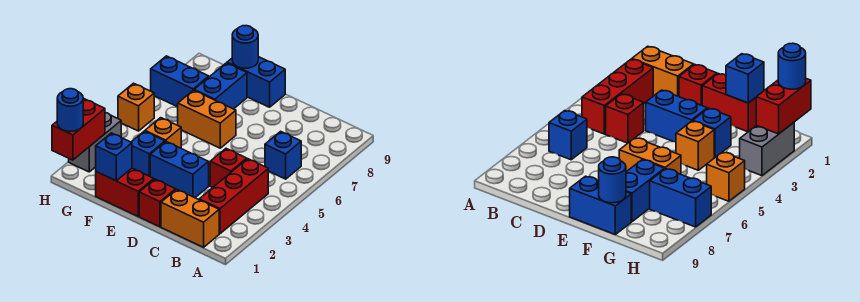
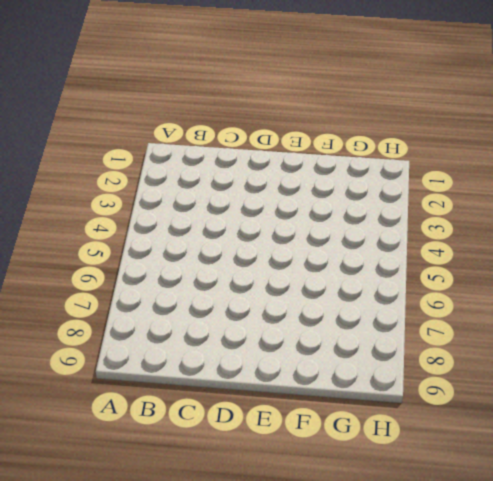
none -> orange brick B1:C1 level 1
none -> red brick B2:B4 level 1
none -> blue brick B6 level 1

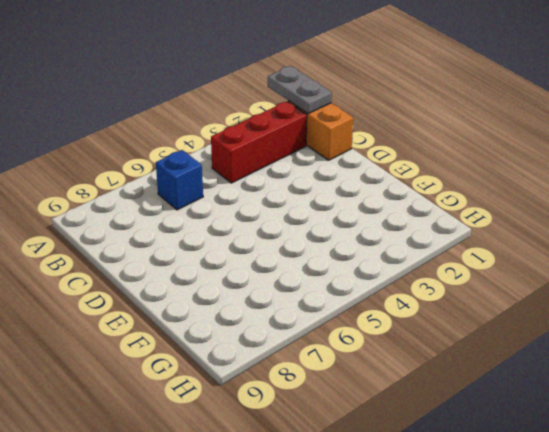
grey plate A1:B1 level 2 -> none
none -> red brick C4 level 1
none -> red brick D1 level 1
none -> blue brick D3:E3 level 1

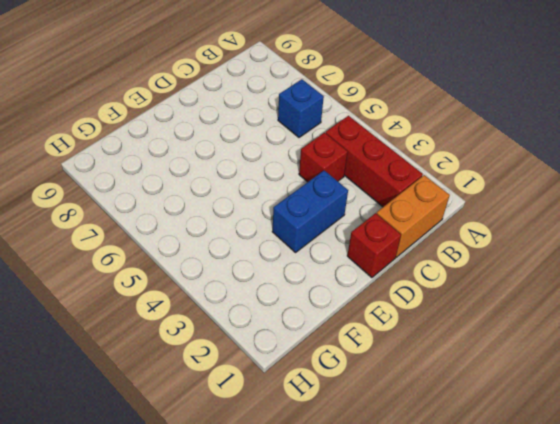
none -> red brick E1:F1 level 1
none -> orange brick E6:F6 level 1
none -> blue brick E9:F9 level 1

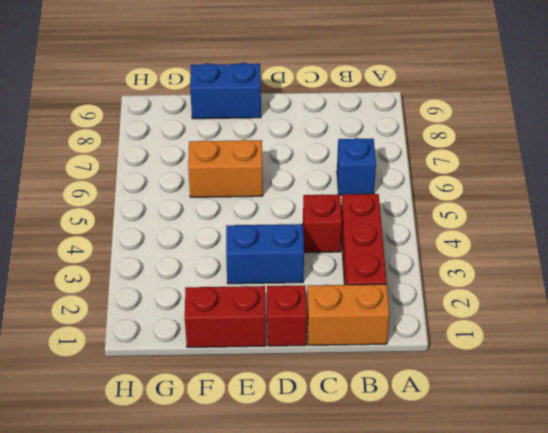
none -> blue brick F3 level 1
none -> orange brick F4 level 1
none -> blue brick F7:F8 level 1

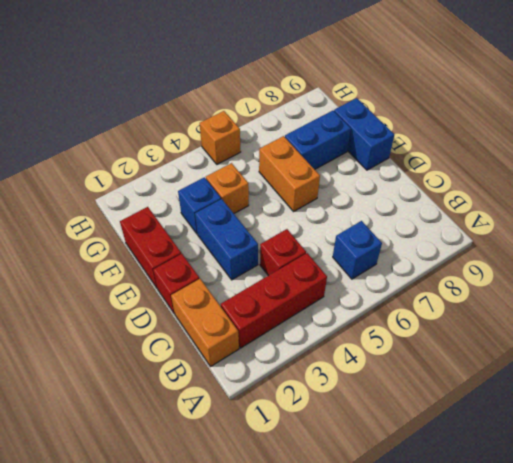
none -> blue brick G7:H7 level 1
none -> grey brick H2:H3 level 1
none -> blue brick F1 level 2

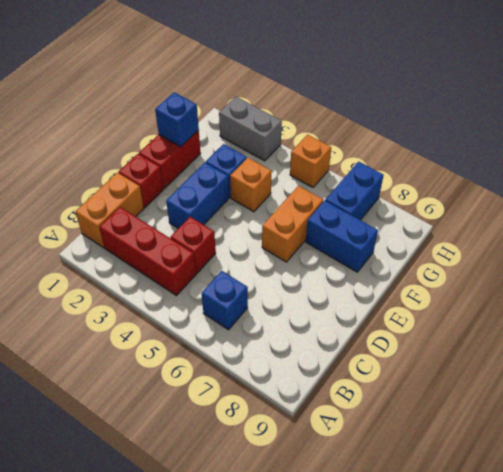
none -> blue brick E9:F9 level 1
none -> blue round brick F9 level 2
none -> red brick H1:H2 level 2

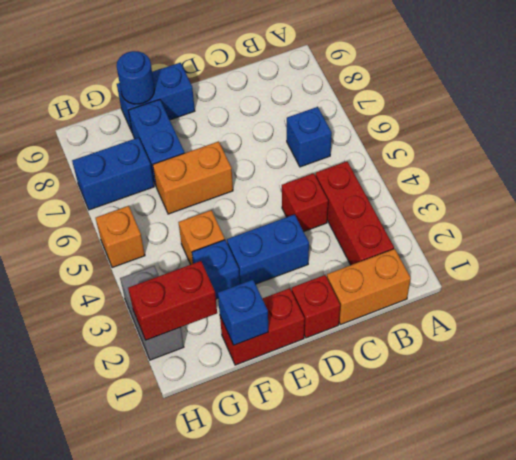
red brick G2:H2 level 2 -> red brick H1:H2 level 2
none -> blue round brick H1 level 3

